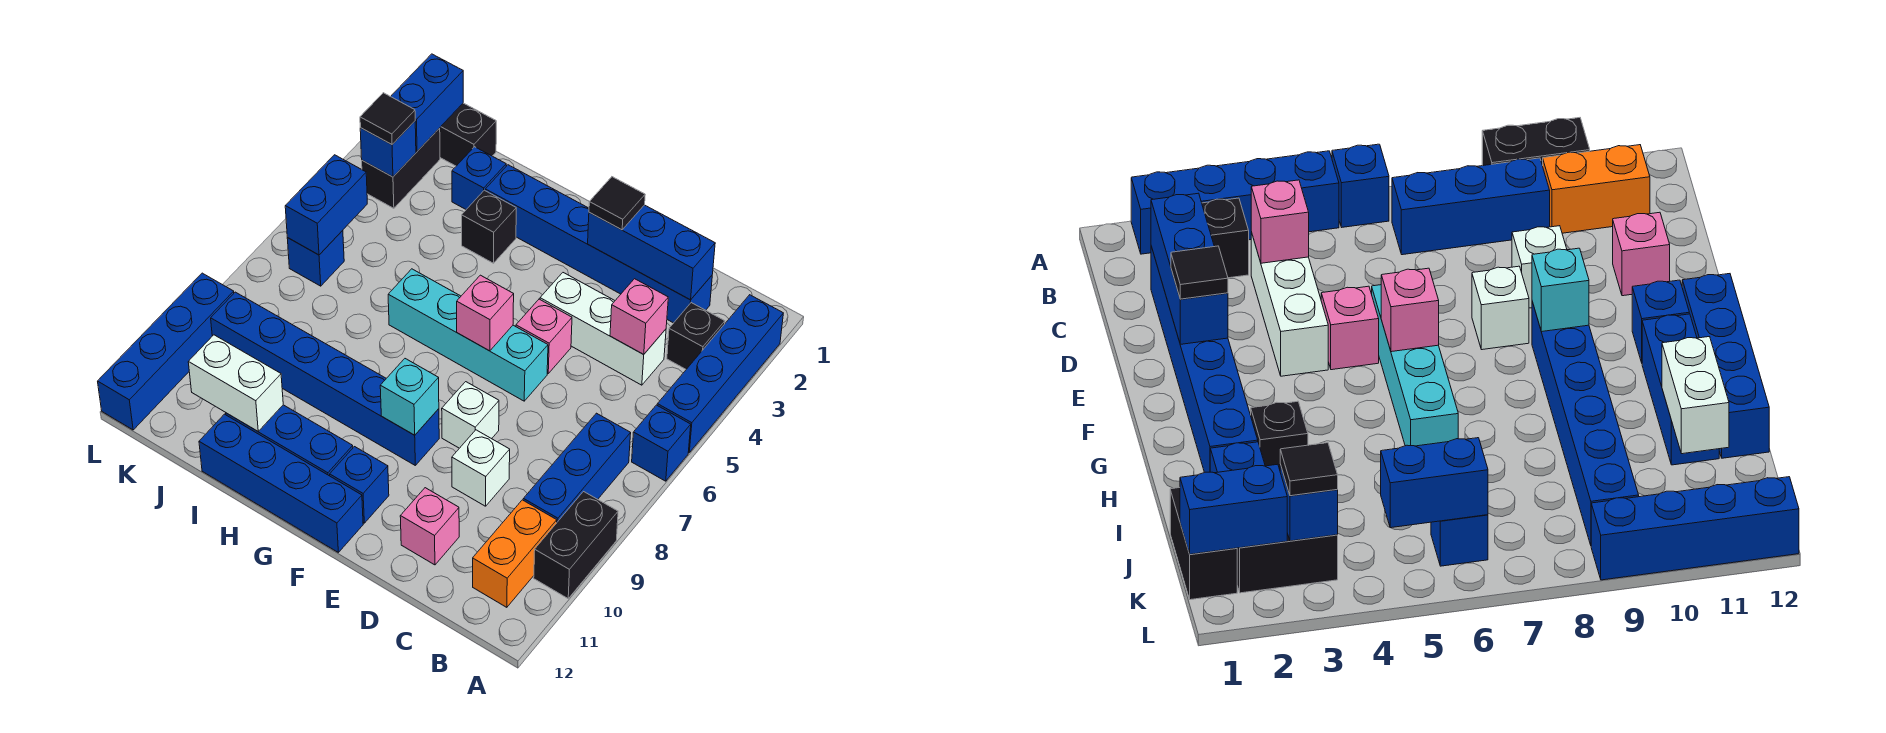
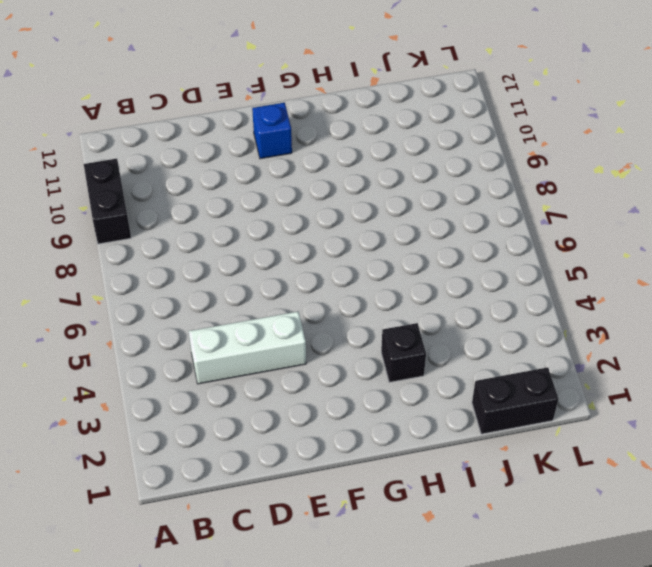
none -> blue brick A2:A5 level 1
none -> blue brick A6 level 1
none -> black brick B3 level 1
none -> blue brick B7:B9 level 1

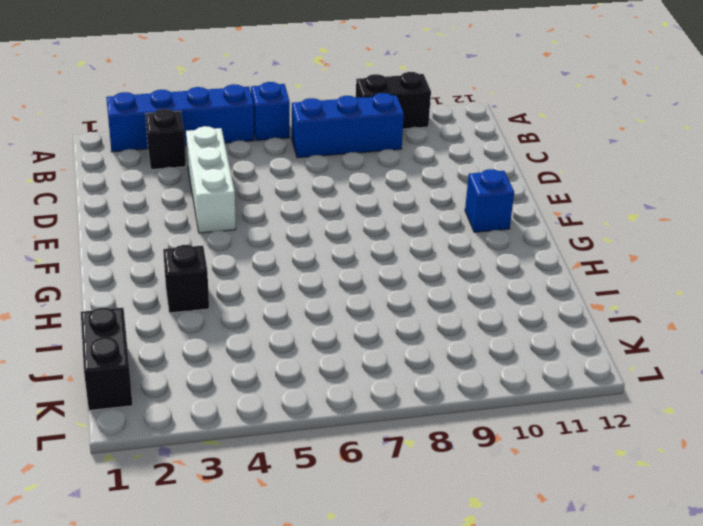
none -> orange brick B10:B11 level 1
none -> blue brick C2:H2 level 1
none -> white brick D9 level 1
none -> pink brick D11 level 1

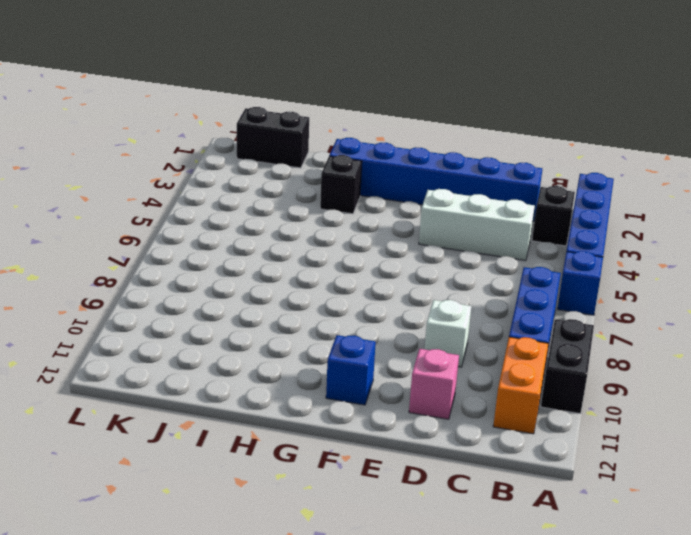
none -> pink brick E5 level 1
none -> cyan brick E6:H6 level 1
none -> white brick E8 level 1
none -> blue brick F9:K9 level 1

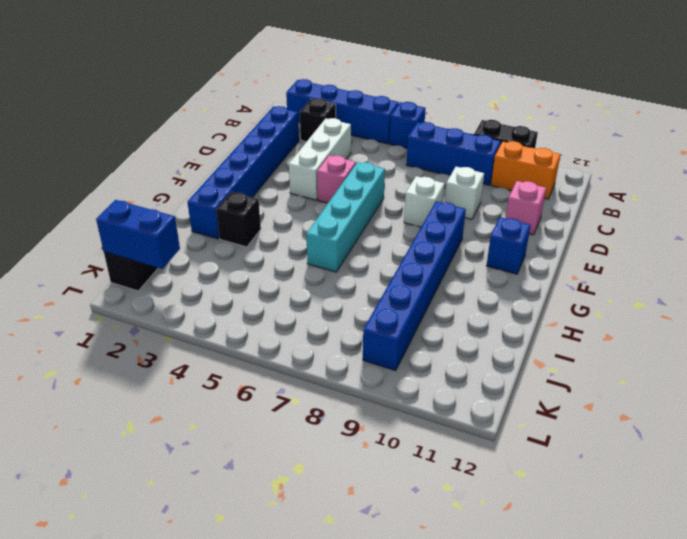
none -> blue brick F12:I12 level 1
none -> blue brick G11:I11 level 1
none -> blue brick I2 level 1
none -> black brick K2:K3 level 1

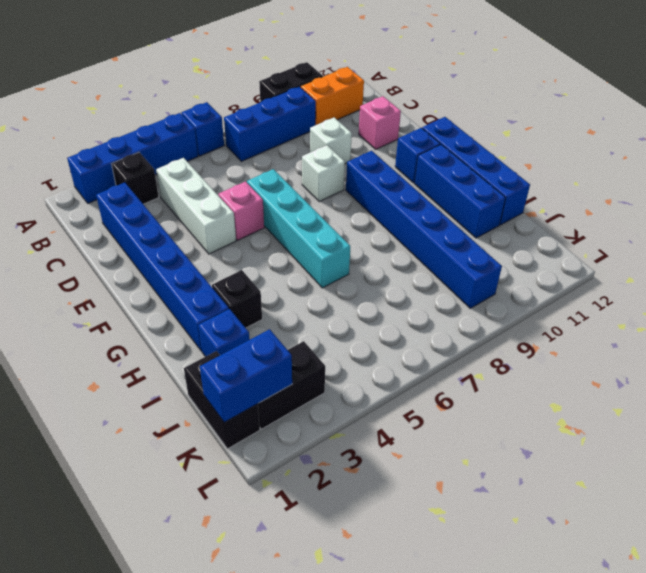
none -> blue brick K6 level 1
none -> blue brick L9:L12 level 1
none -> blue brick C2:E2 level 2
none -> pink brick C4 level 2

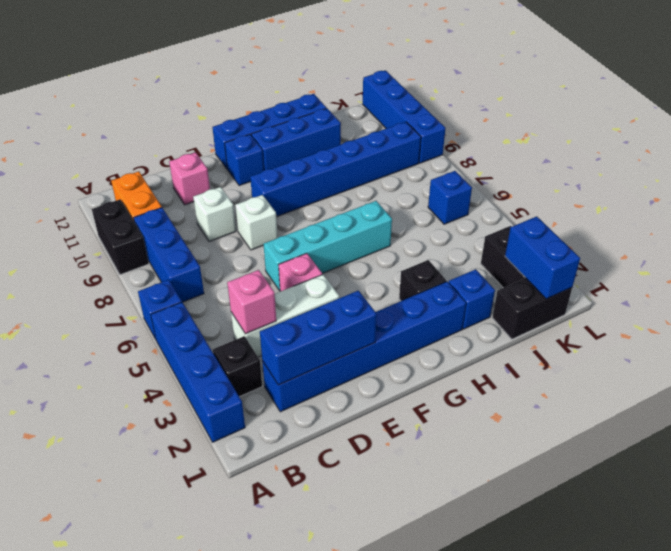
none -> pink brick F6 level 2
none -> cyan brick F9 level 2
none -> white brick I11:J11 level 2
none -> blue brick K3 level 2

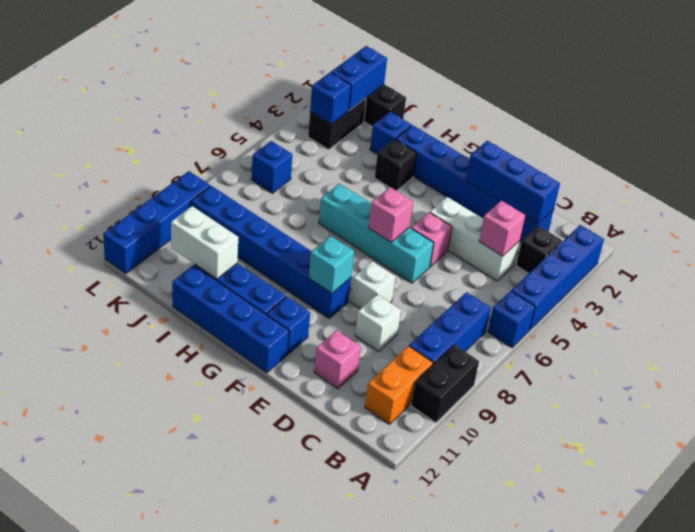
none -> blue brick K5:K6 level 2
none -> black tile E2 level 3
none -> black tile K3 level 3

